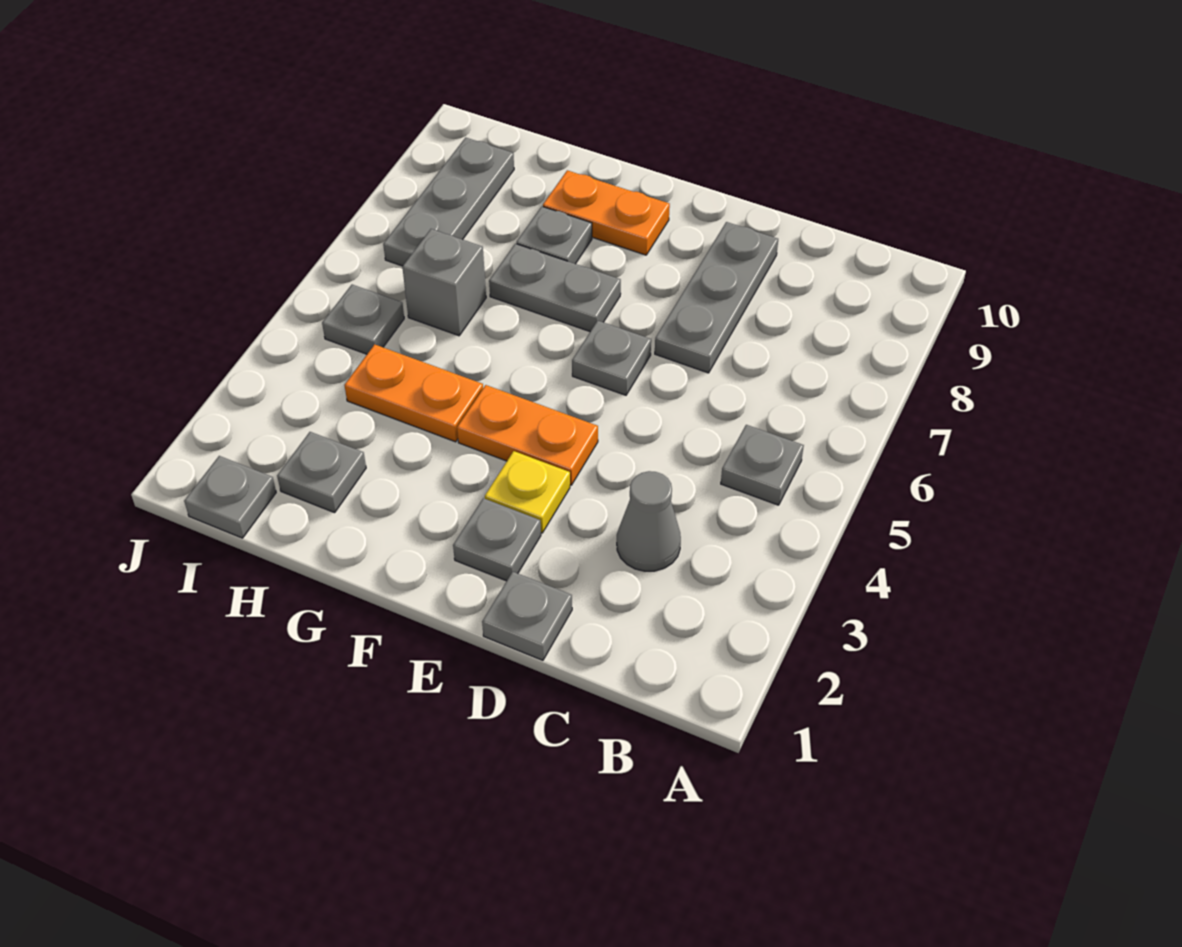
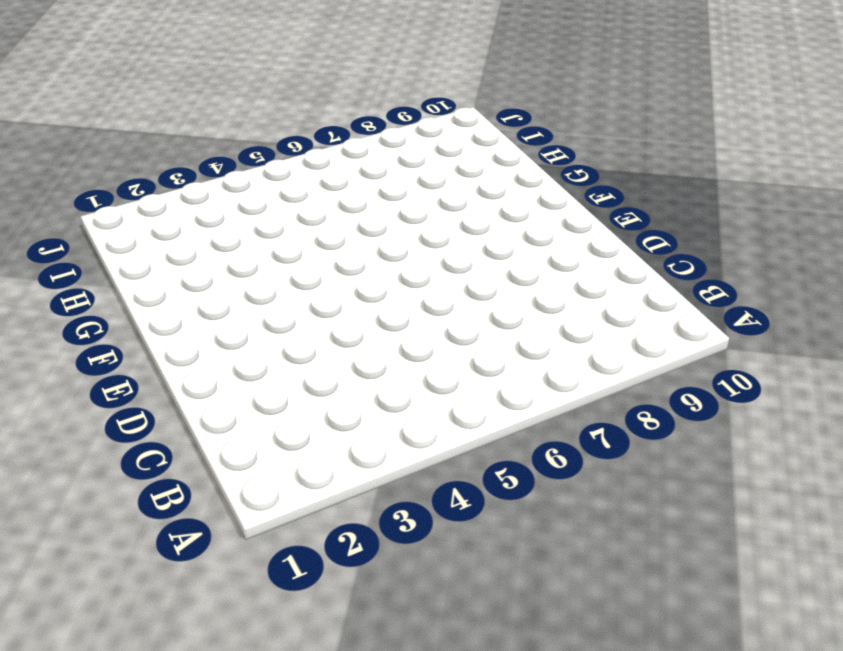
none -> grey plate B5 level 1
none -> grey cone C3 level 1
none -> grey plate D1 level 1

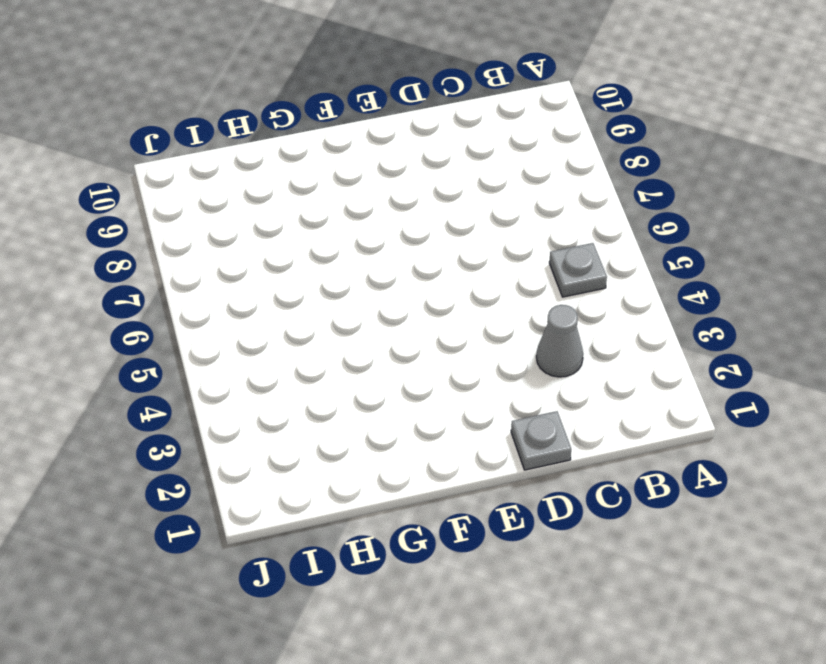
none -> grey plate D7:D9 level 1
none -> grey plate E2 level 1
none -> yellow plate E3 level 1

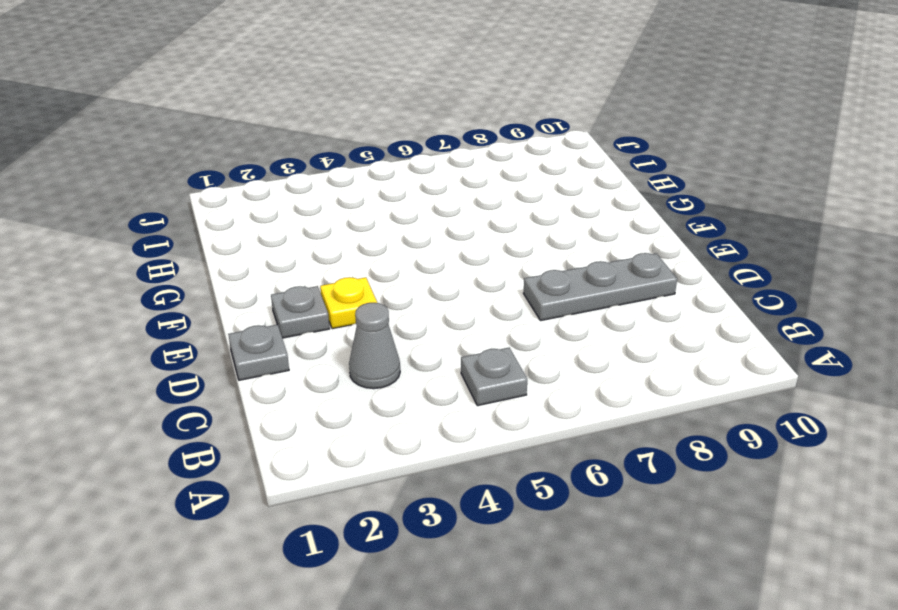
none -> orange plate E4:F4 level 1
none -> grey plate E6 level 1
none -> grey plate F7:G7 level 1

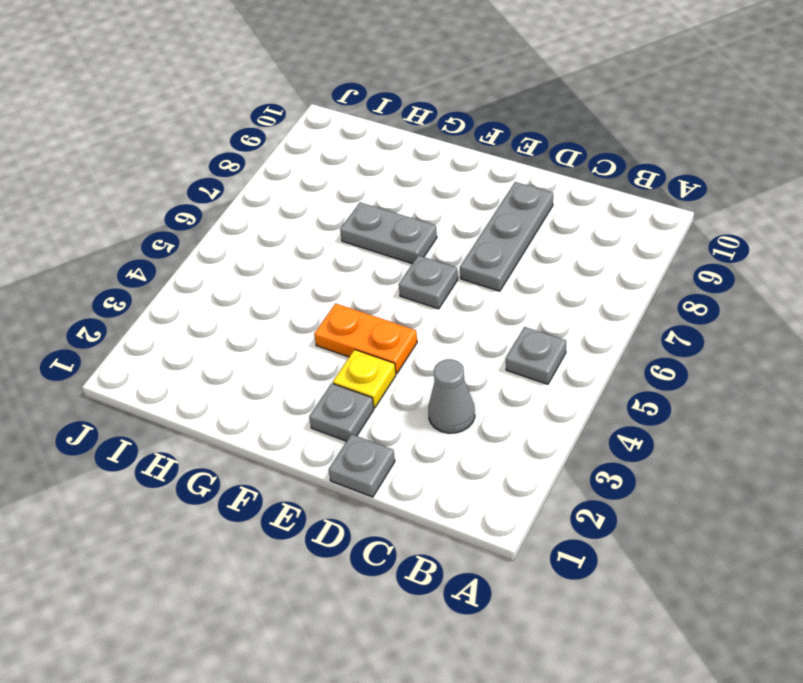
none -> orange plate F9:G9 level 1
none -> orange plate G4:H4 level 1
none -> grey plate G8 level 1

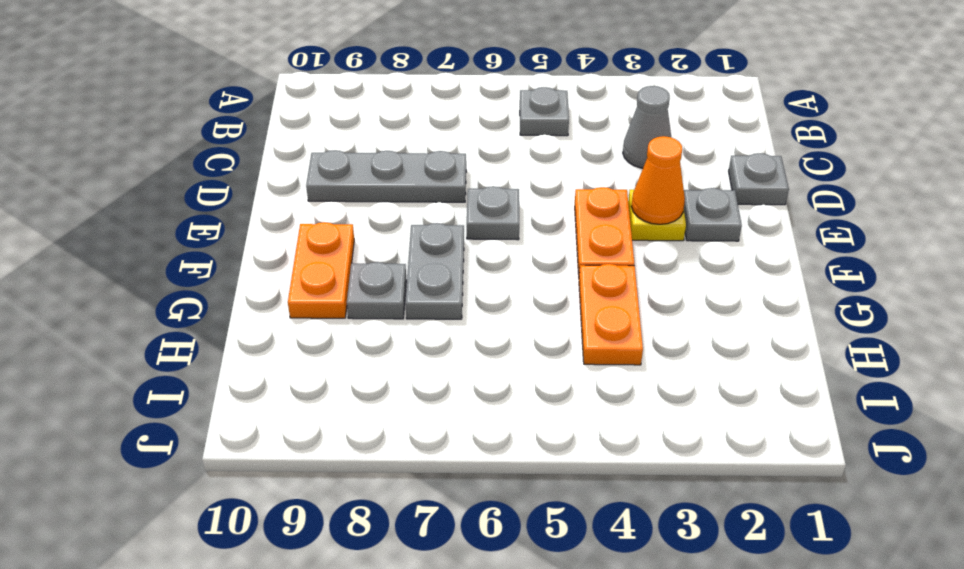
orange cone E3 level 2 -> none
none -> grey plate H2 level 1
none -> grey brick H6 level 1
none -> grey plate I1 level 1

